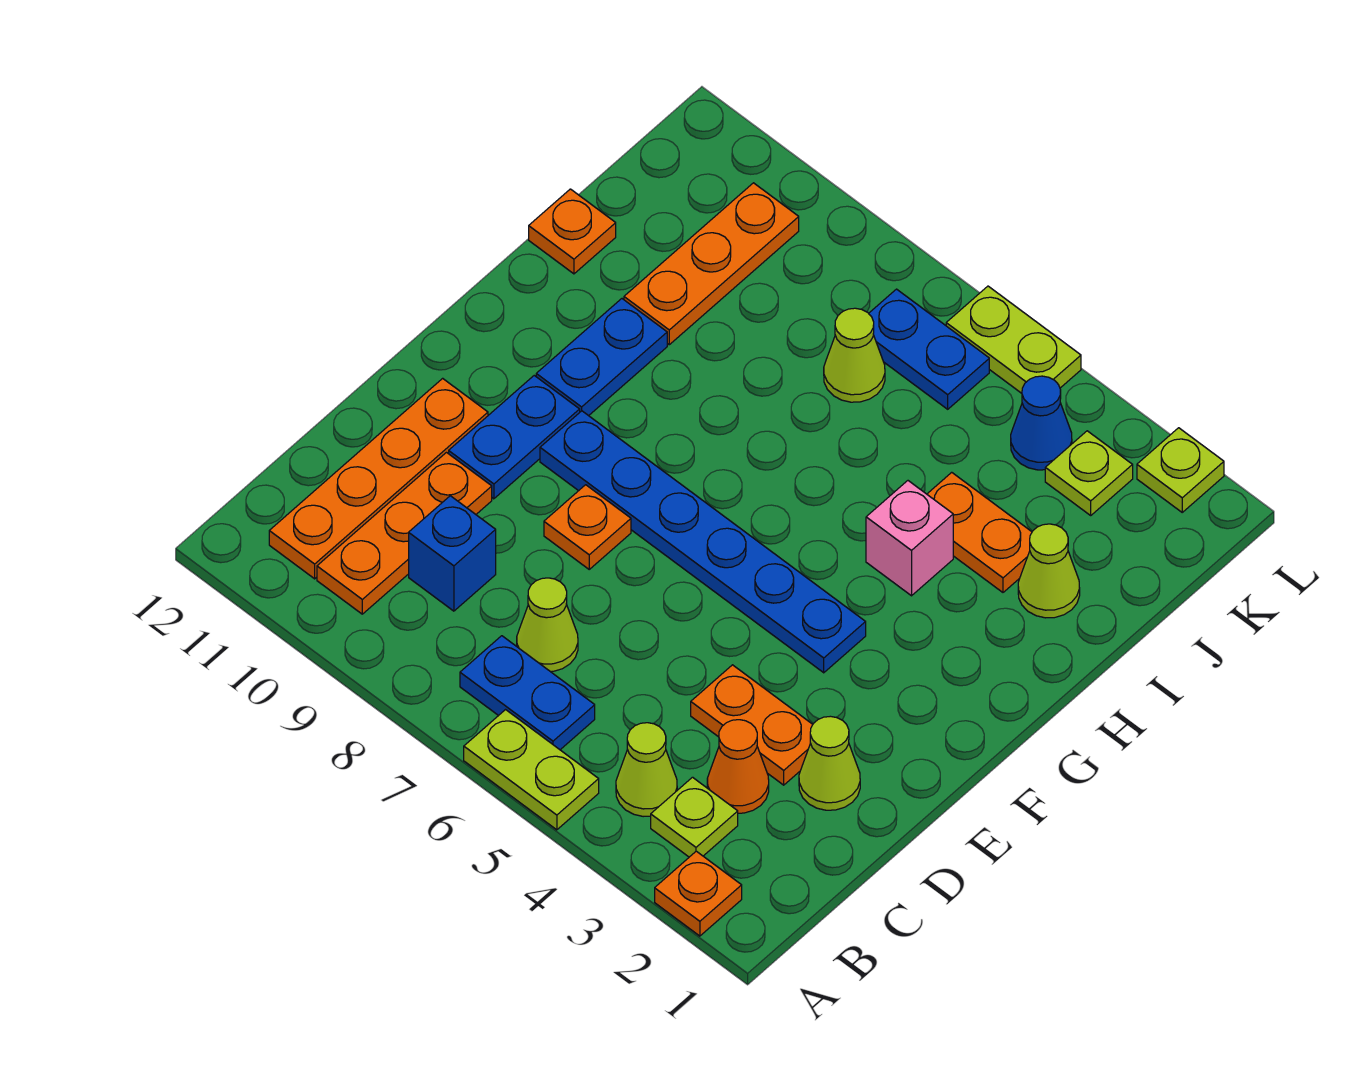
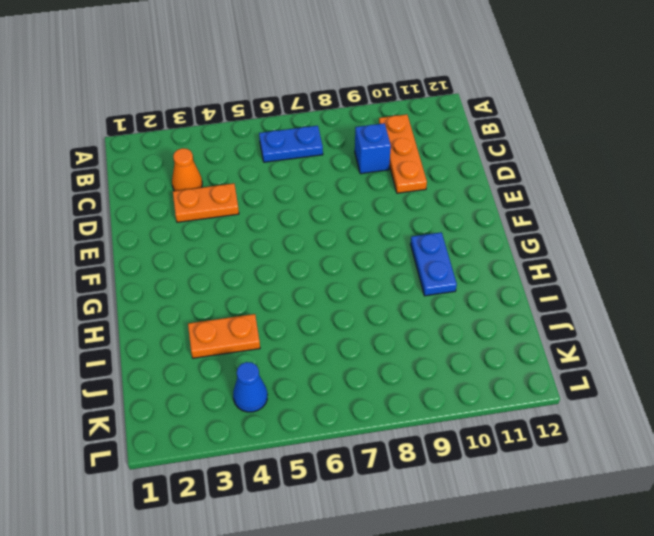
none -> orange plate A2 level 1
none -> lime plate A5:A6 level 1
none -> lime plate B3 level 1

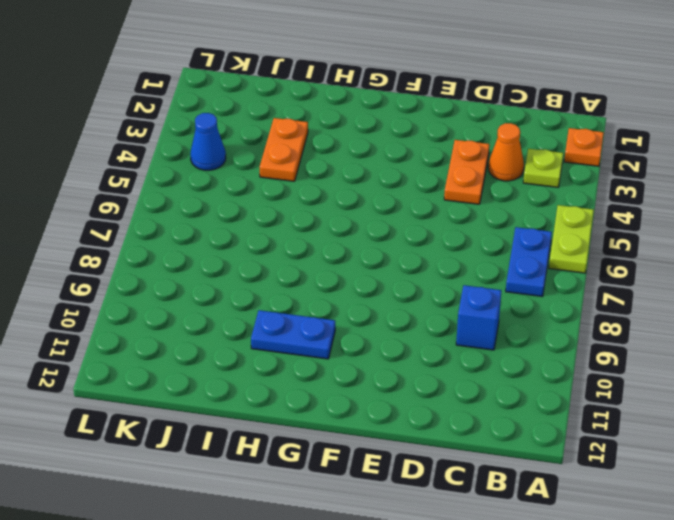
none -> lime cone B4 level 1
none -> orange plate B10:D10 level 1
none -> orange plate B11:E11 level 1

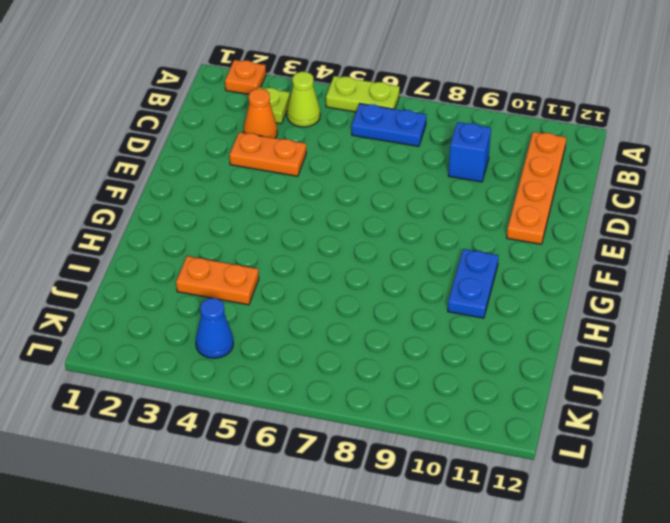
none -> orange plate B10:D10 level 1
none -> lime cone C7 level 1
none -> lime cone D2 level 1

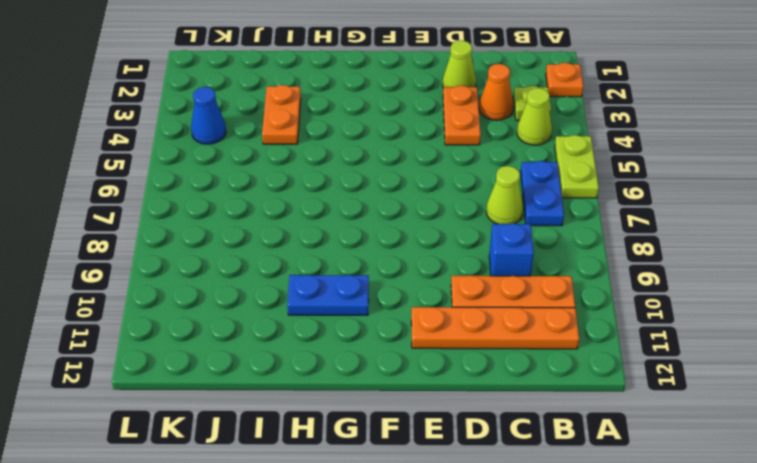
none -> orange plate E8 level 1
none -> blue plate E10:F10 level 1
none -> blue plate F4:F9 level 1

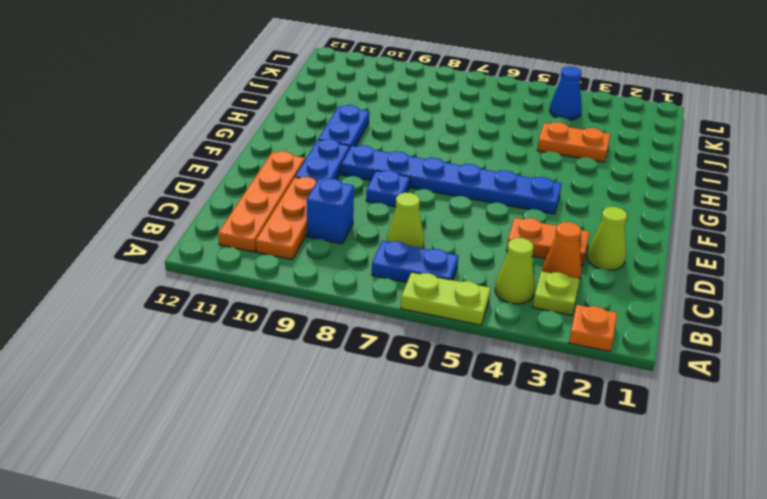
blue plate E8 level 1 -> orange plate E8 level 1
none -> pink brick H4 level 1
none -> lime cone I2 level 1
none -> orange plate I10:K10 level 1

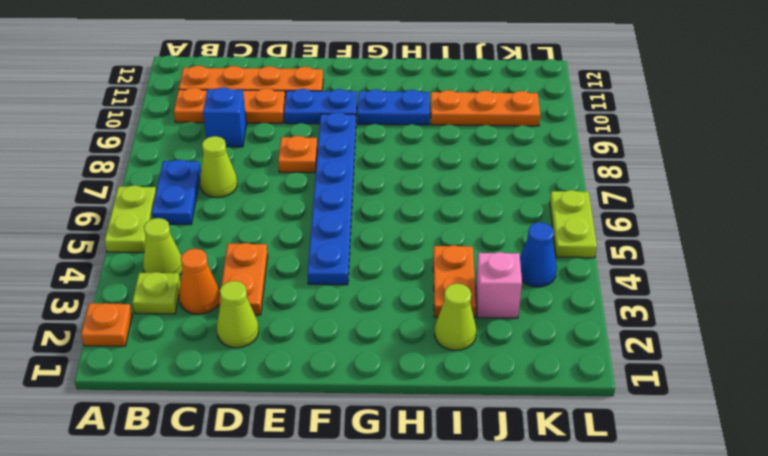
pink brick J3 level 1 -> pink brick H4 level 1
none -> orange plate I12 level 1
none -> lime cone J7 level 1
none -> lime plate K3 level 1

